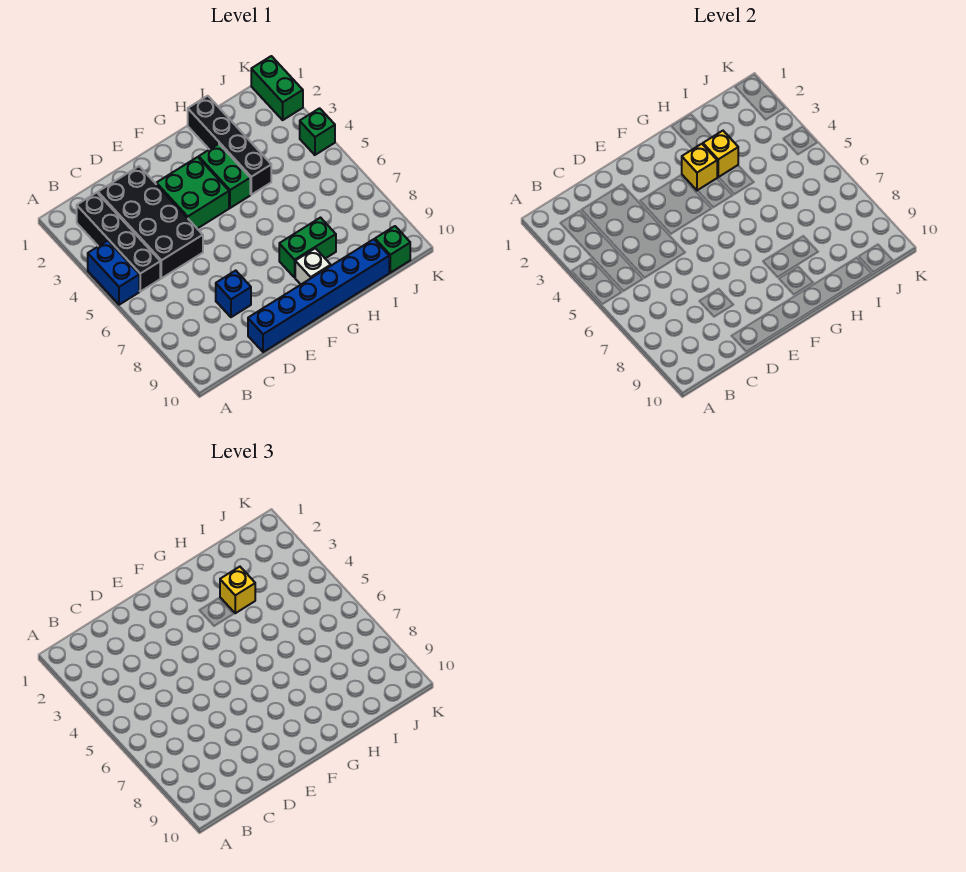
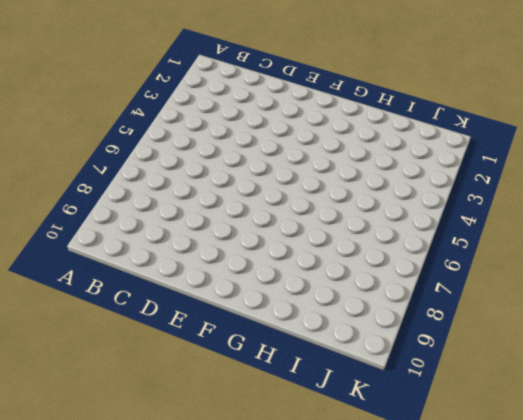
none -> blue brick A4:A5 level 1
none -> black brick B2:B5 level 1
none -> black brick C2:D5 level 1

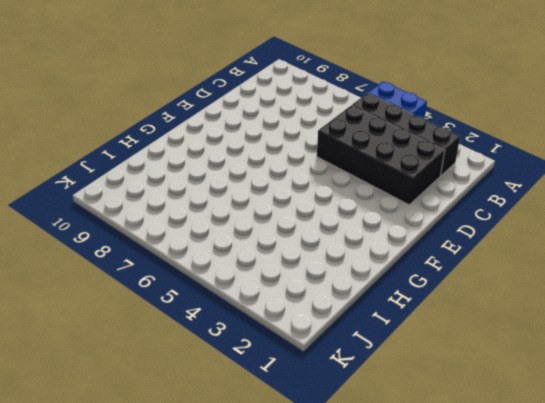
none -> blue brick D8 level 1
none -> blue brick D10:I10 level 1
none -> green brick E3:F4 level 1

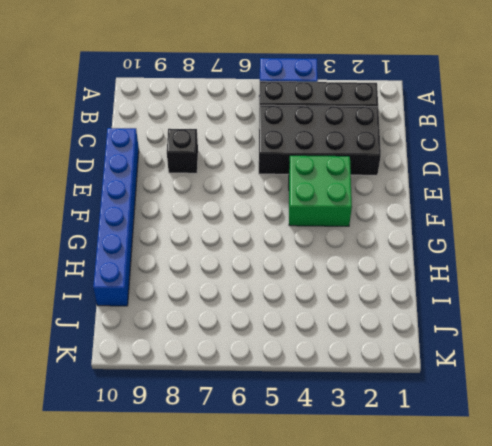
black brick D8 level 1 -> blue brick D8 level 1
none -> green brick G3:G4 level 1
none -> green brick G8:H8 level 1
none -> white brick G9 level 1

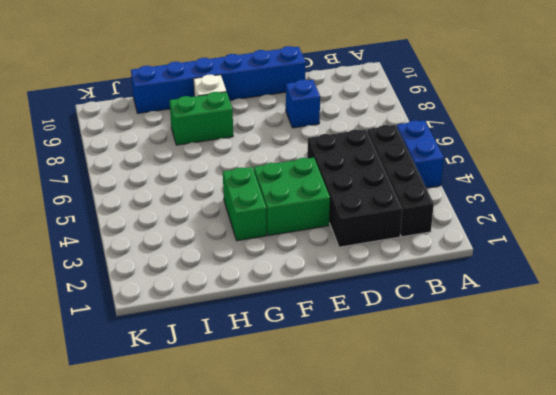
none -> black brick H1:H4 level 1
none -> green brick J10 level 1
none -> green brick K1:K2 level 1

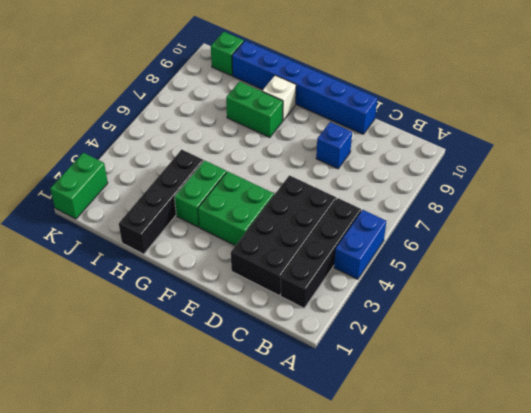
none -> green brick K4 level 1
none -> yellow brick G3 level 2
none -> yellow brick H3 level 2

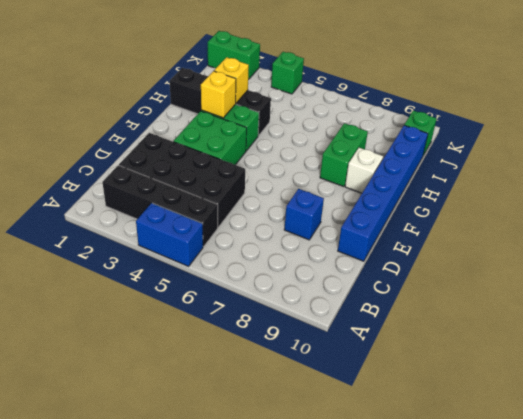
none -> yellow brick H3 level 3

